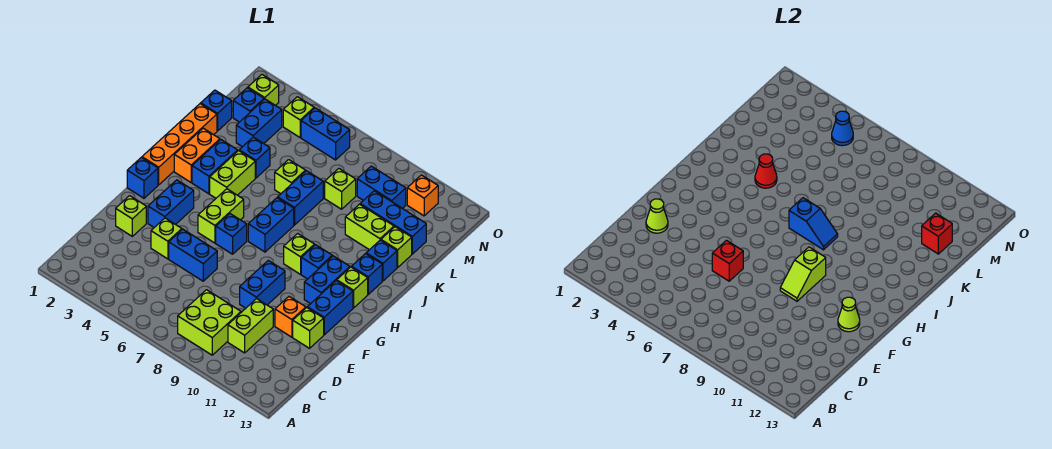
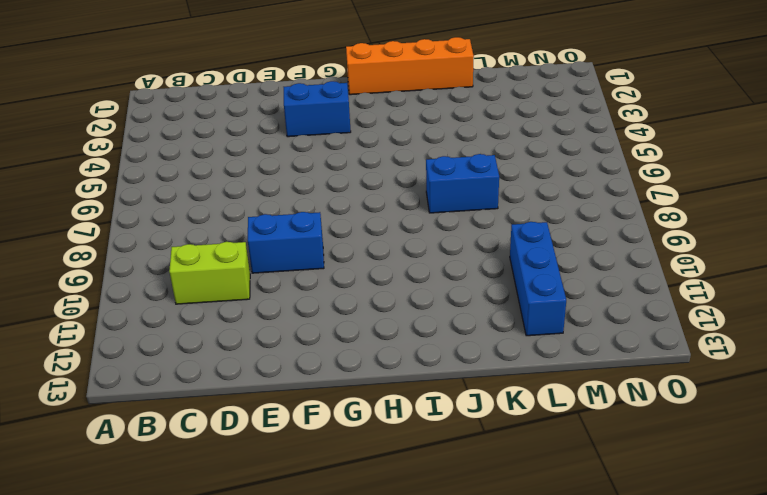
none -> lime brick B8:C9 level 1
none -> lime brick E2 level 1
none -> lime brick E4 level 1
none -> blue brick E5:E6 level 1

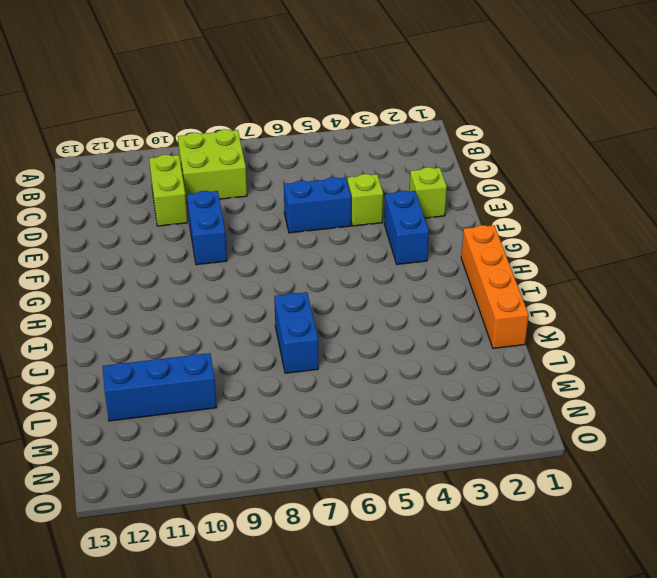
none -> orange brick E11 level 1
none -> lime brick E12 level 1
none -> blue brick F12:G12 level 1
none -> blue brick G1 level 1

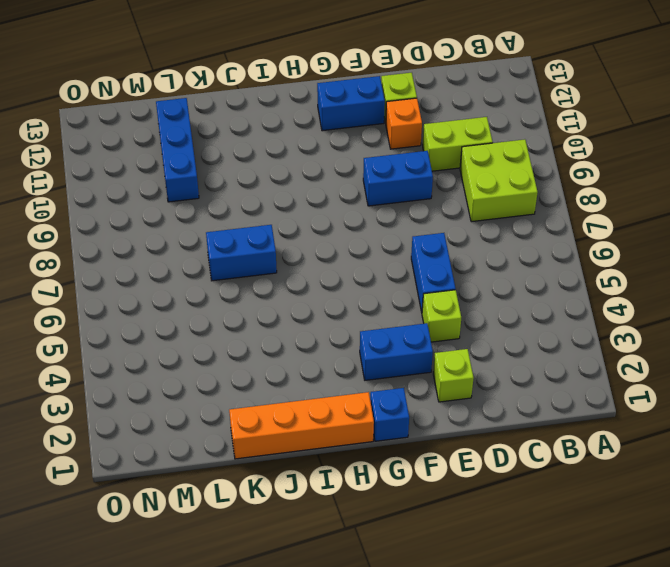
none -> lime brick G5:H5 level 1
none -> blue brick G6 level 1
none -> blue brick G11:H11 level 1
none -> blue brick H7:I7 level 1

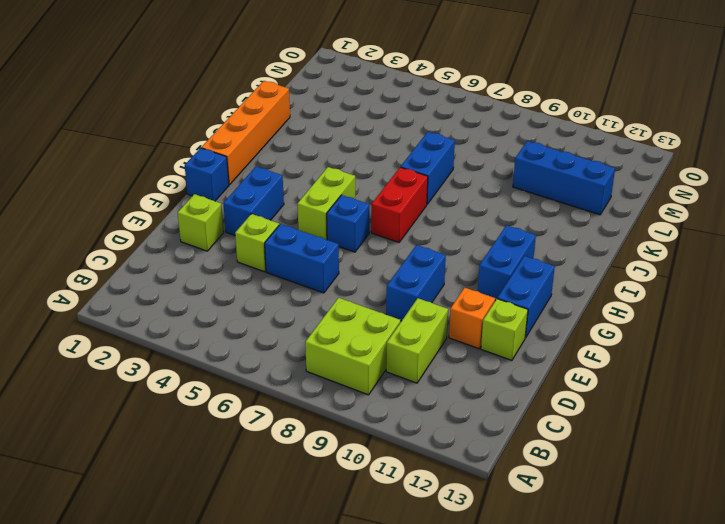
red brick H7:I7 level 1 -> blue brick H7:I7 level 1
none -> lime brick H9 level 1
none -> blue brick H10 level 1
none -> lime brick H12 level 1
none -> orange brick I2:J2 level 1

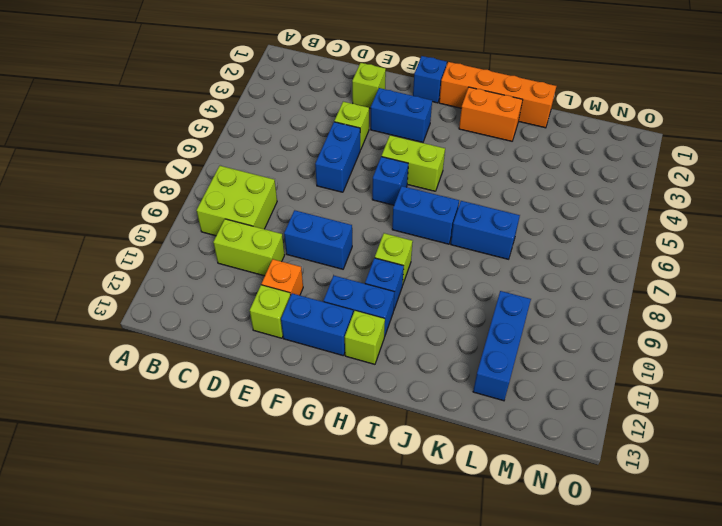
none -> blue brick I3:J3 level 1
none -> lime brick I4:J4 level 1
none -> blue brick I12 level 1
none -> blue brick J12 level 1

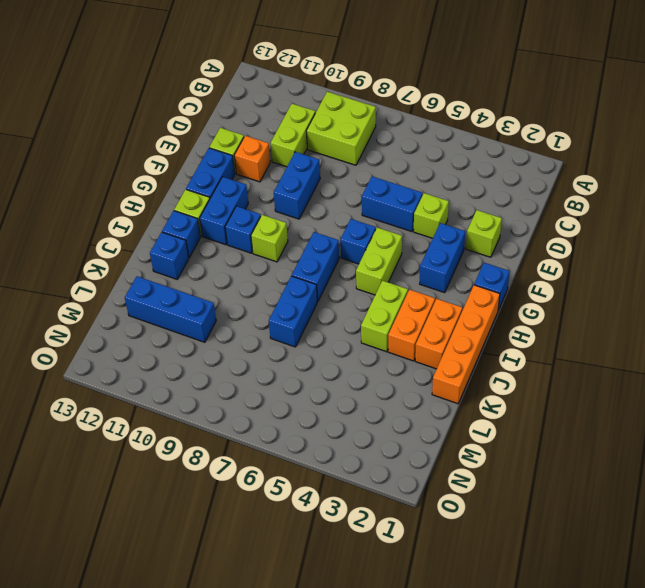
orange brick I3:J3 level 1 -> blue brick I3:J3 level 1
none -> blue brick K4 level 1
none -> lime brick K6 level 1
none -> lime brick K10:K11 level 1
none -> lime brick K12 level 1

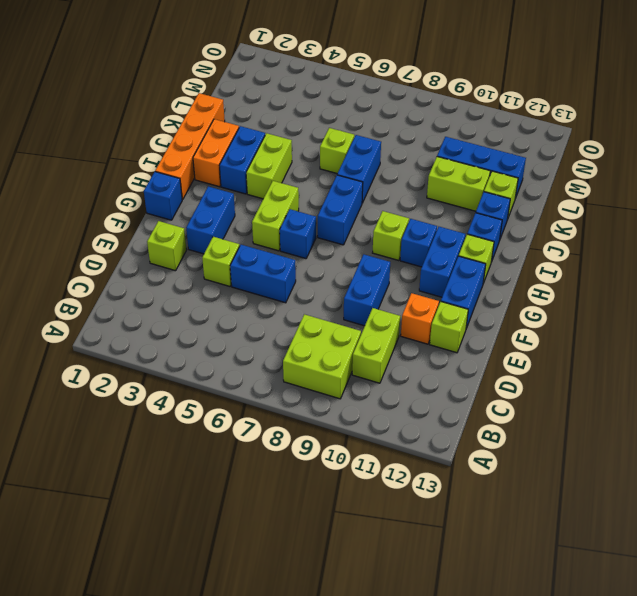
none -> blue brick K4 level 1
none -> blue brick L1 level 1
none -> blue brick L3:M3 level 1
none -> lime brick L8 level 1

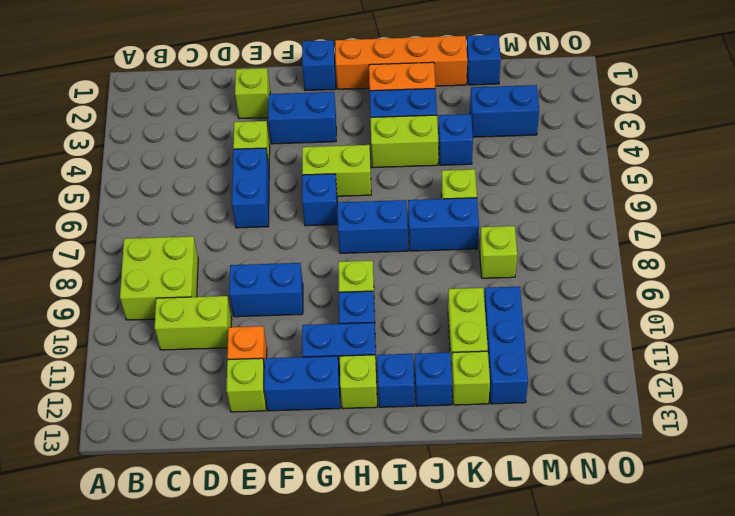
none -> blue brick M2 level 1
none -> blue brick M9:M10 level 1
none -> lime brick N2 level 1
none -> lime brick N4 level 1

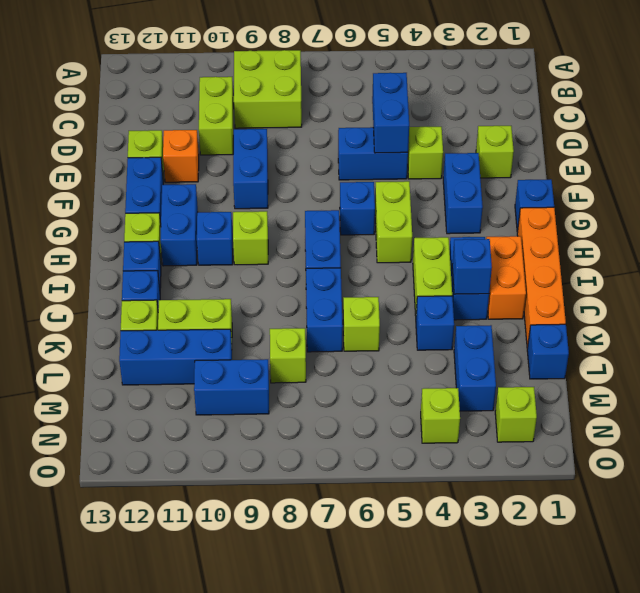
blue brick D5:E5 level 2 -> blue brick N5:N6 level 1
blue brick J3 level 2 -> blue brick M2 level 1
none -> orange brick N11 level 1
none -> lime cone E2 level 2
none -> red brick E6 level 2
none -> lime slope F9:G9 level 2 top G

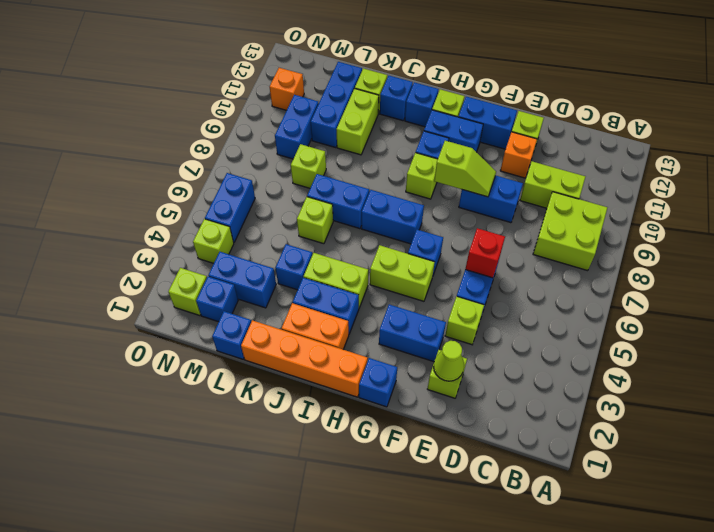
none -> lime cone F12 level 2
none -> blue slope I7:I8 level 2 top 7
none -> red cone J4 level 2
none -> red brick L12 level 2

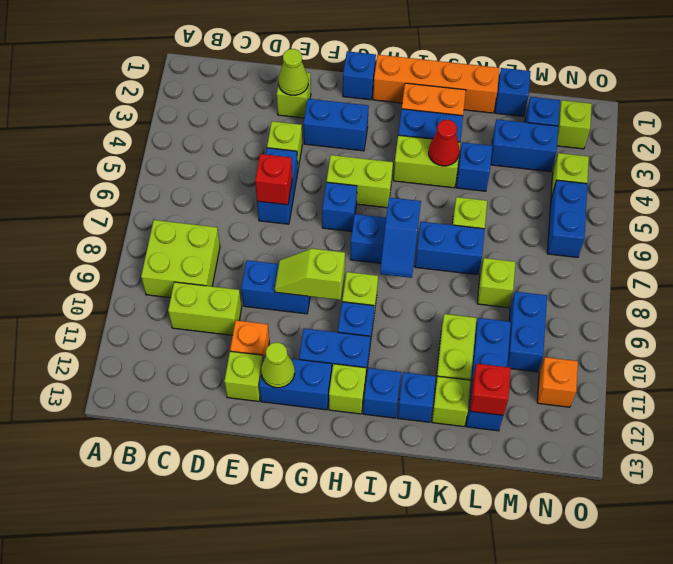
none -> blue cone N5 level 2

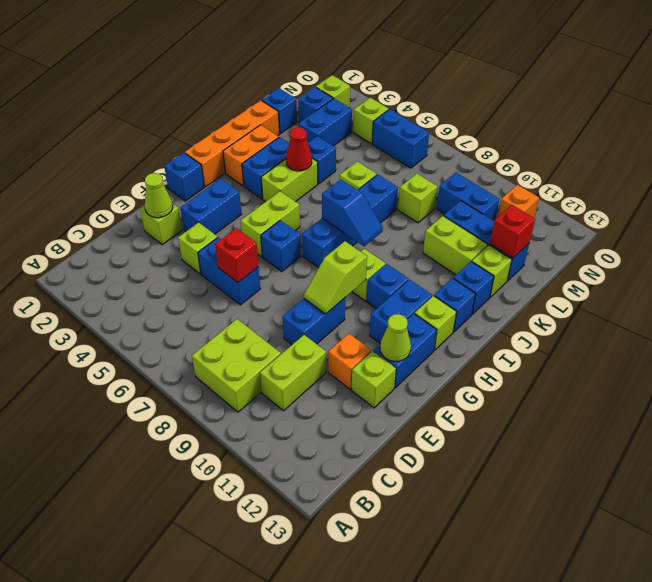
none -> blue cone N5 level 2

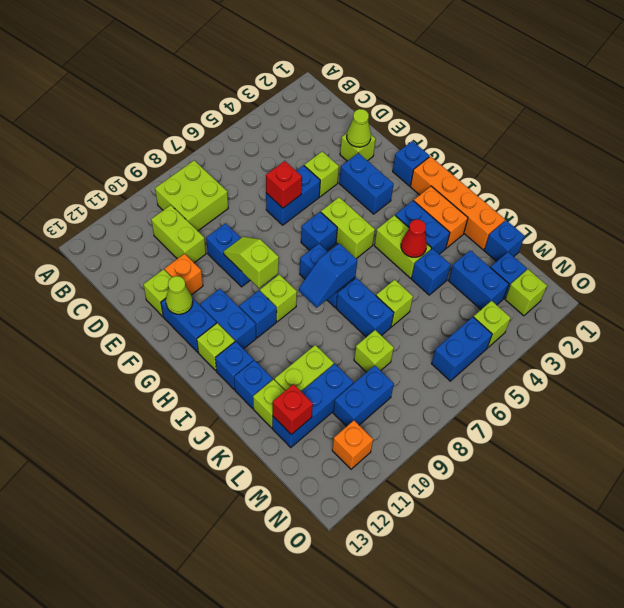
none -> blue cone N5 level 2

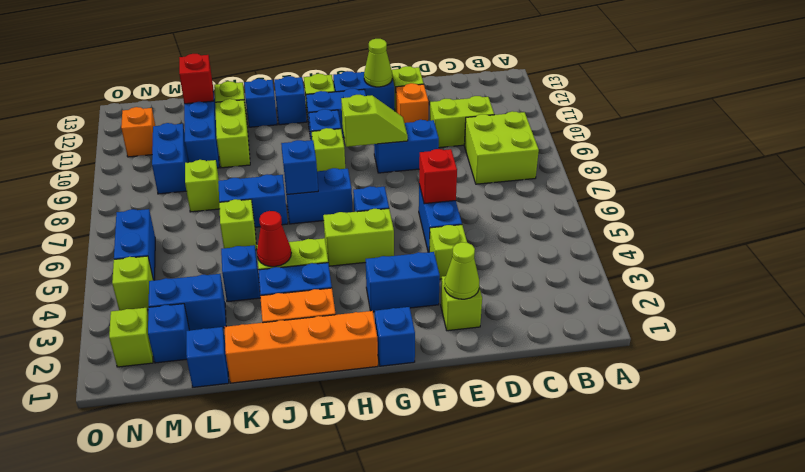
none -> blue cone N5 level 2

